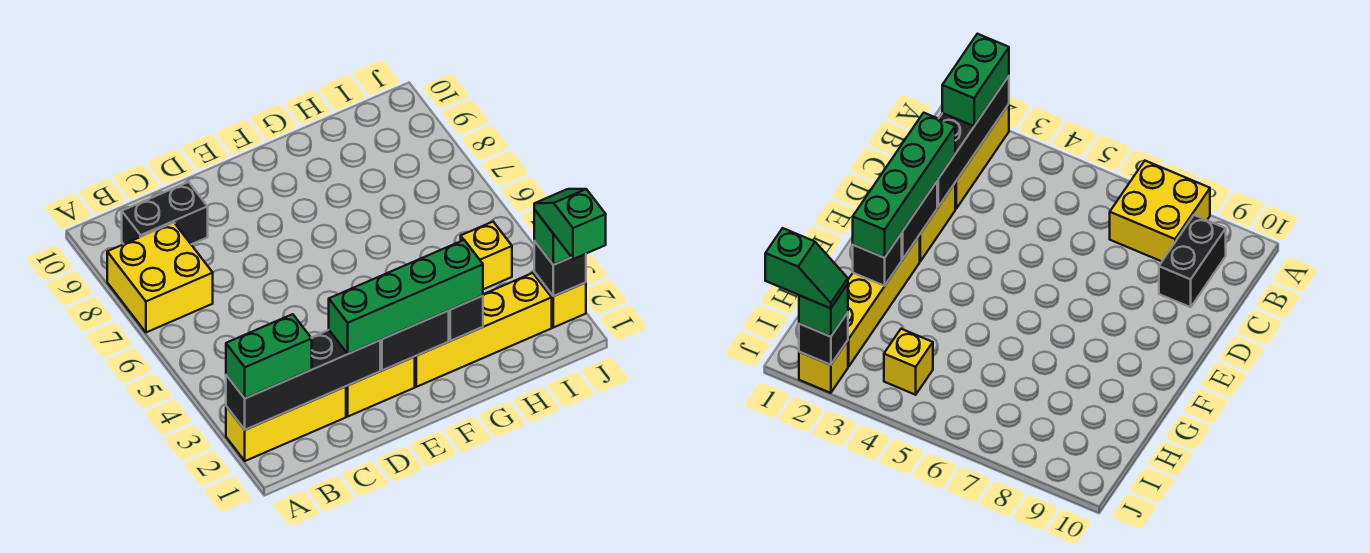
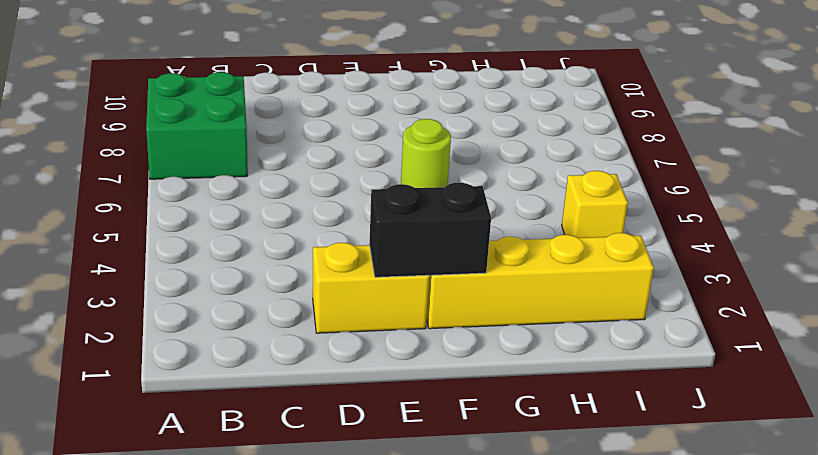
green brick A7:B8 level 1 -> yellow brick A7:B8 level 1
lime round brick F6 level 1 -> none
none -> yellow brick A2:C2 level 1
none -> black brick B9:C9 level 1
none -> yellow brick J2 level 1

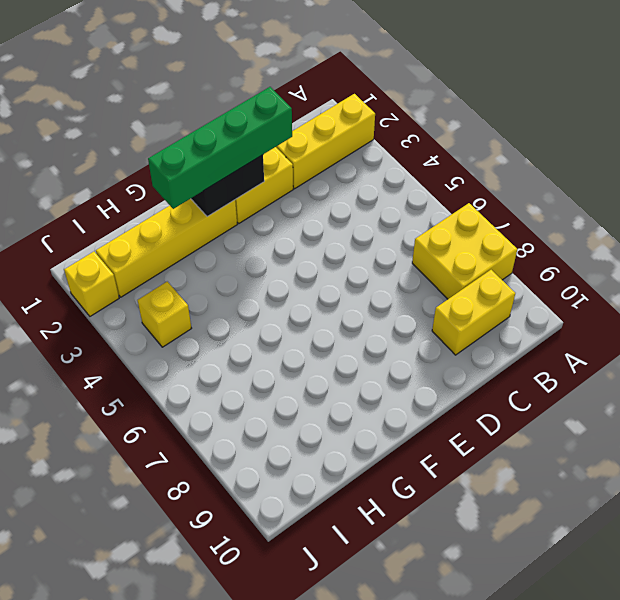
yellow brick B9:C9 level 1 -> black brick B9:C9 level 1
none -> black brick A2:D2 level 2
none -> black brick G2 level 2
none -> black brick J2 level 2

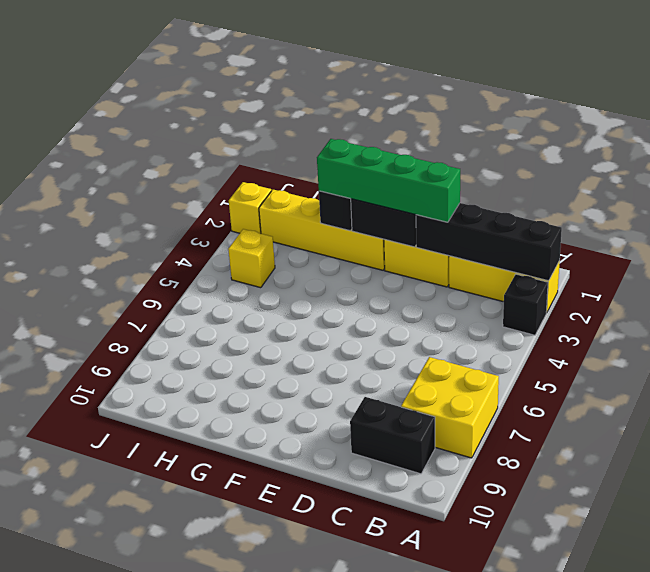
black brick A3 level 1 -> black brick J2 level 2
none -> green brick A2:B2 level 3
none -> green brick J2 level 3
none -> green slope J1:J2 level 4 top 1

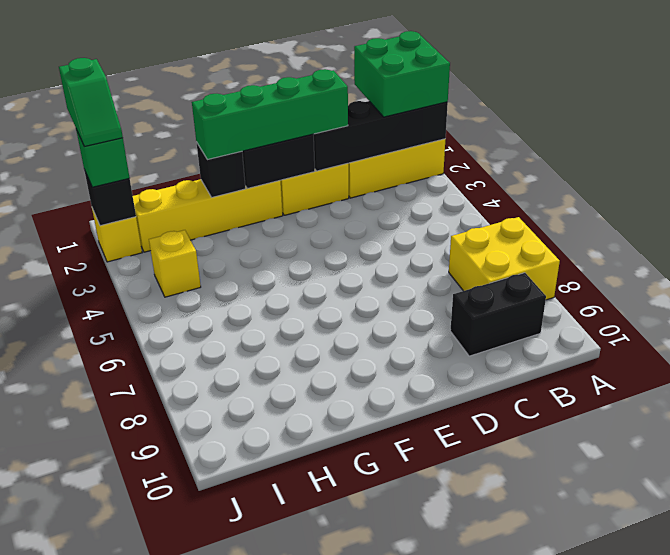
green brick A1:B2 level 3 -> green brick A2:B2 level 3

